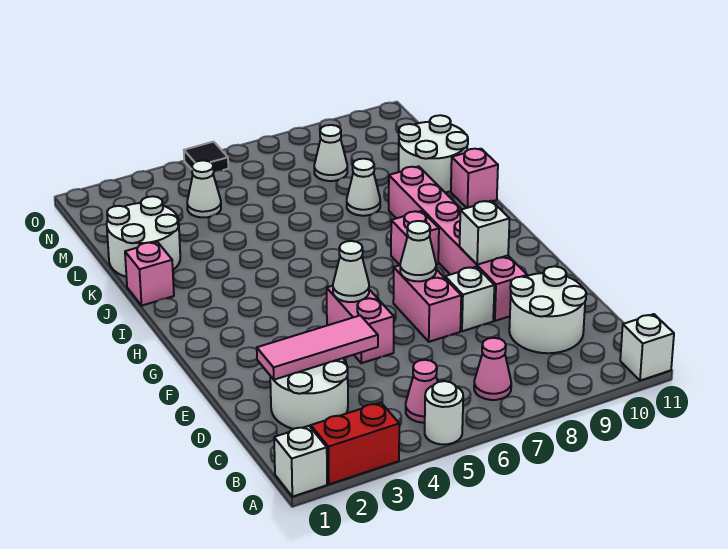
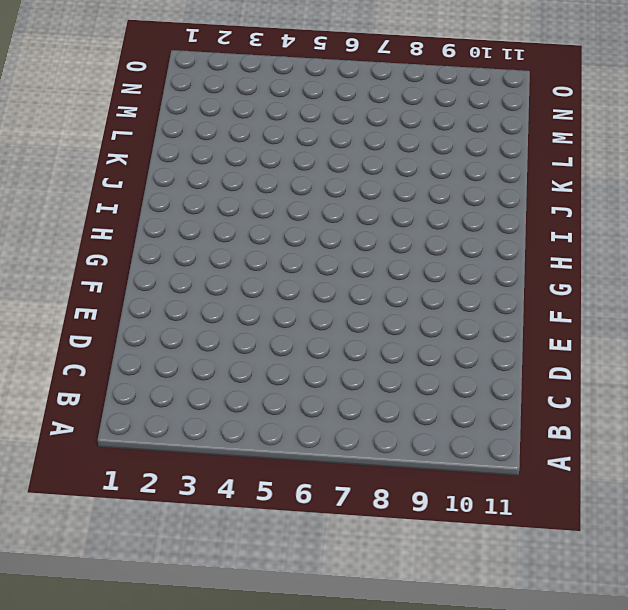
none -> white brick A1 level 1
none -> red brick A2:A3 level 1
none -> white round brick A5 level 1

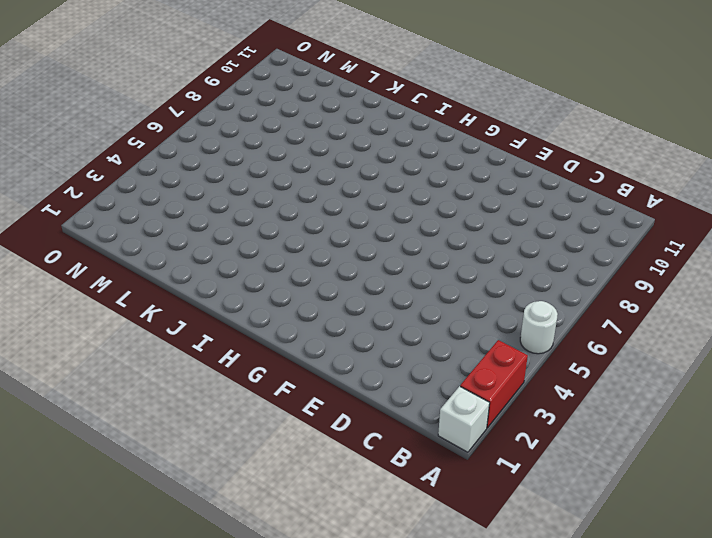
none -> white brick A11 level 1
none -> pink cone B5 level 1
none -> pink cone B7 level 1

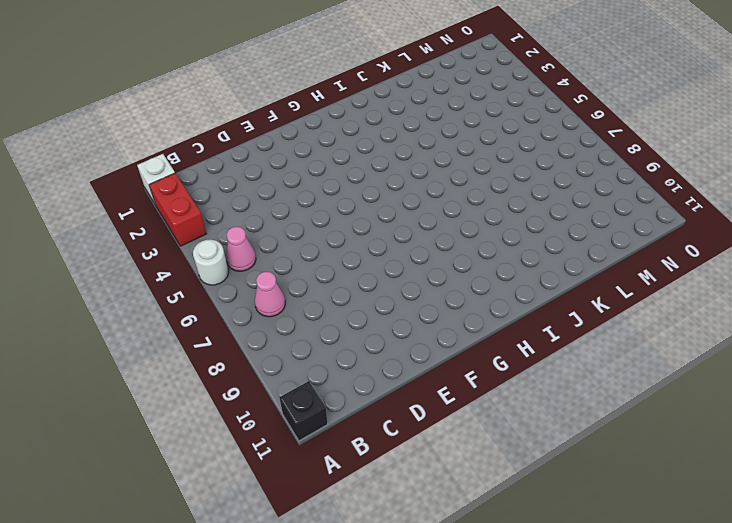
black brick A11 level 1 -> white brick A11 level 1
none -> white round brick C2:D3 level 1
none -> white round brick C9:D10 level 1
none -> pink brick E5:F5 level 1

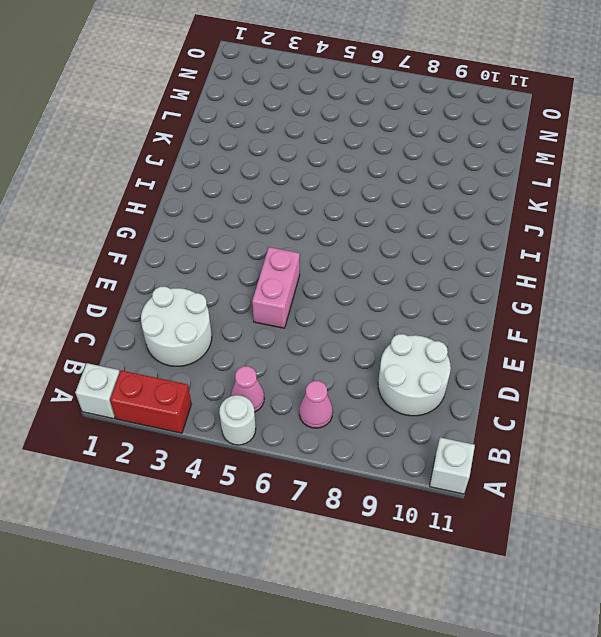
none -> pink brick E7:F7 level 1
none -> white brick E8 level 1
none -> pink brick E9:J9 level 1

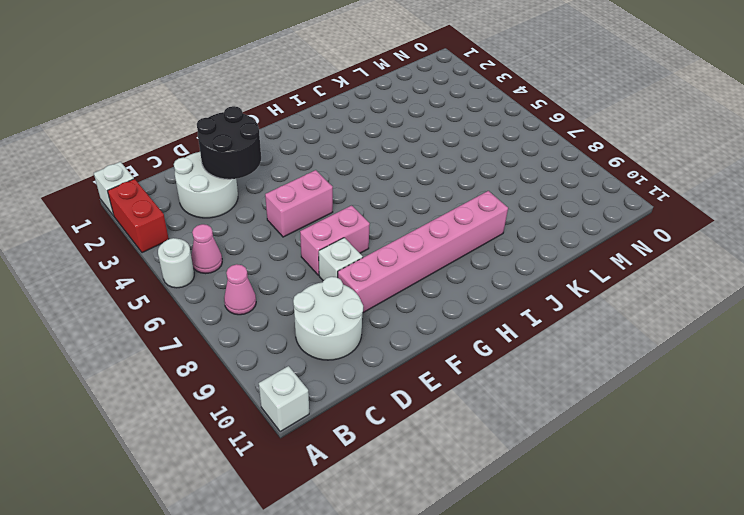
black round brick D2:E3 level 2 -> pink tile D2:D4 level 2
none -> pink brick H8 level 1
none -> pink brick J1 level 1
none -> pink brick J11 level 1

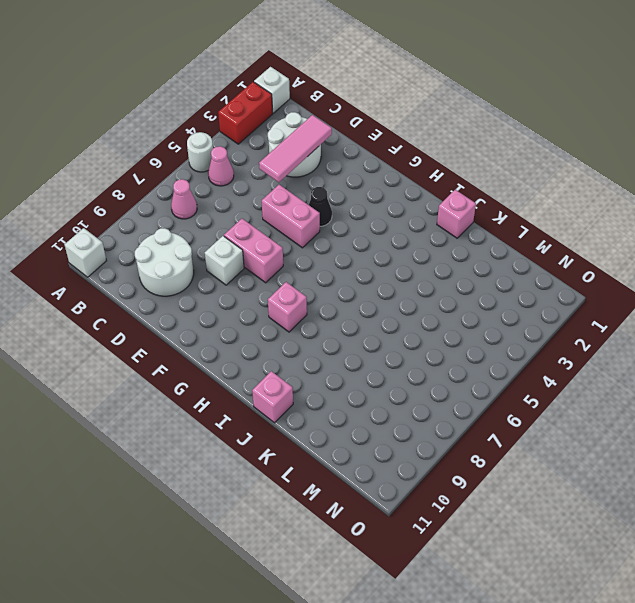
black cone F4 level 1 -> none
none -> pink brick E9:J9 level 1
none -> white round brick K1:L2 level 1
none -> white cone K8 level 1

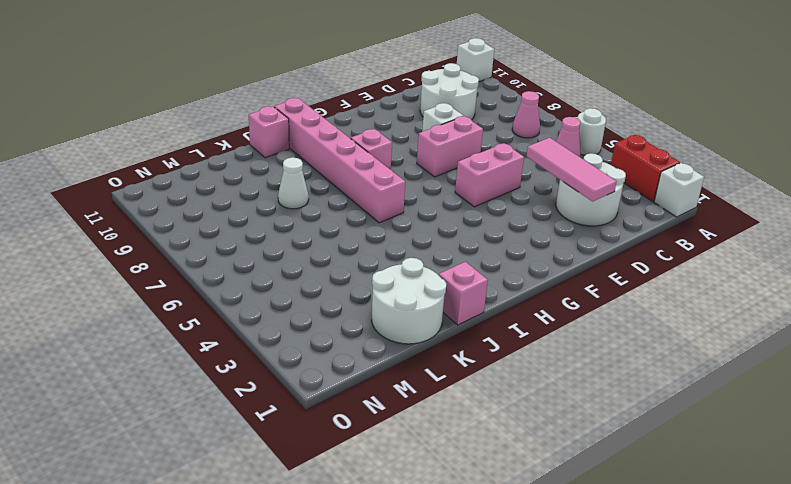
pink brick I6:I11 level 1 -> pink brick E9:J9 level 1
none -> white round brick K10:L11 level 1
none -> white cone M4 level 1
none -> white cone M8 level 1

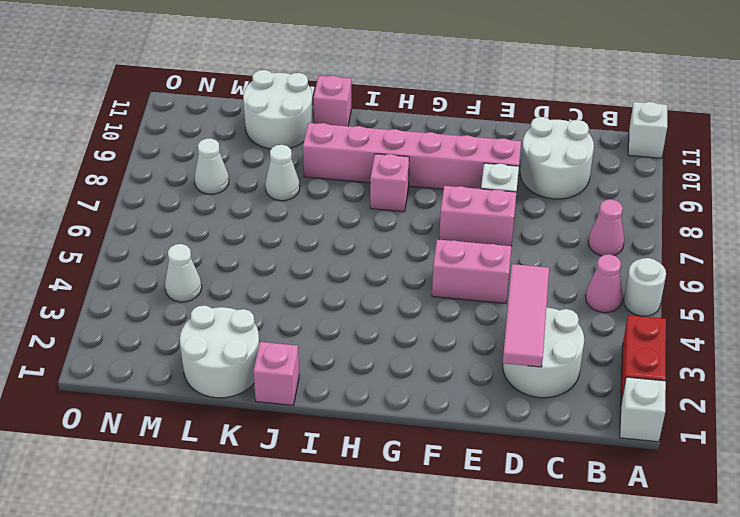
none -> black tile O5 level 1
none -> white cone F5 level 2
none -> white cone F7 level 2

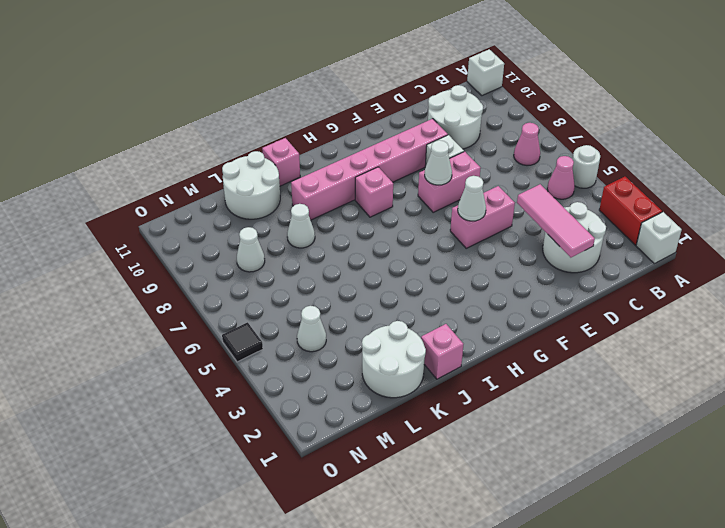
none -> white brick F9 level 2

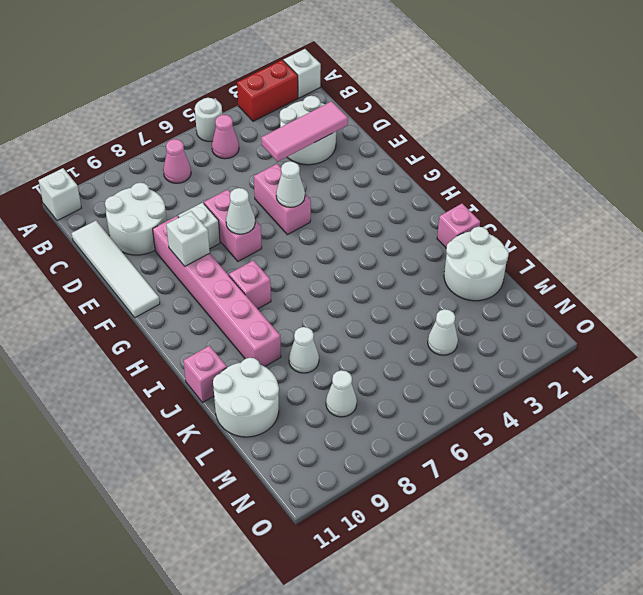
white tile C11:F11 level 1 -> none
none -> black tile O5 level 1

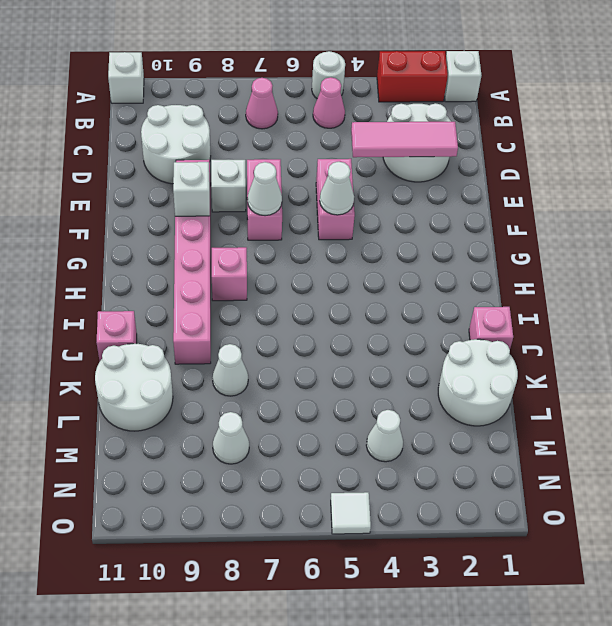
white tile O5 level 1 -> black tile O5 level 1

